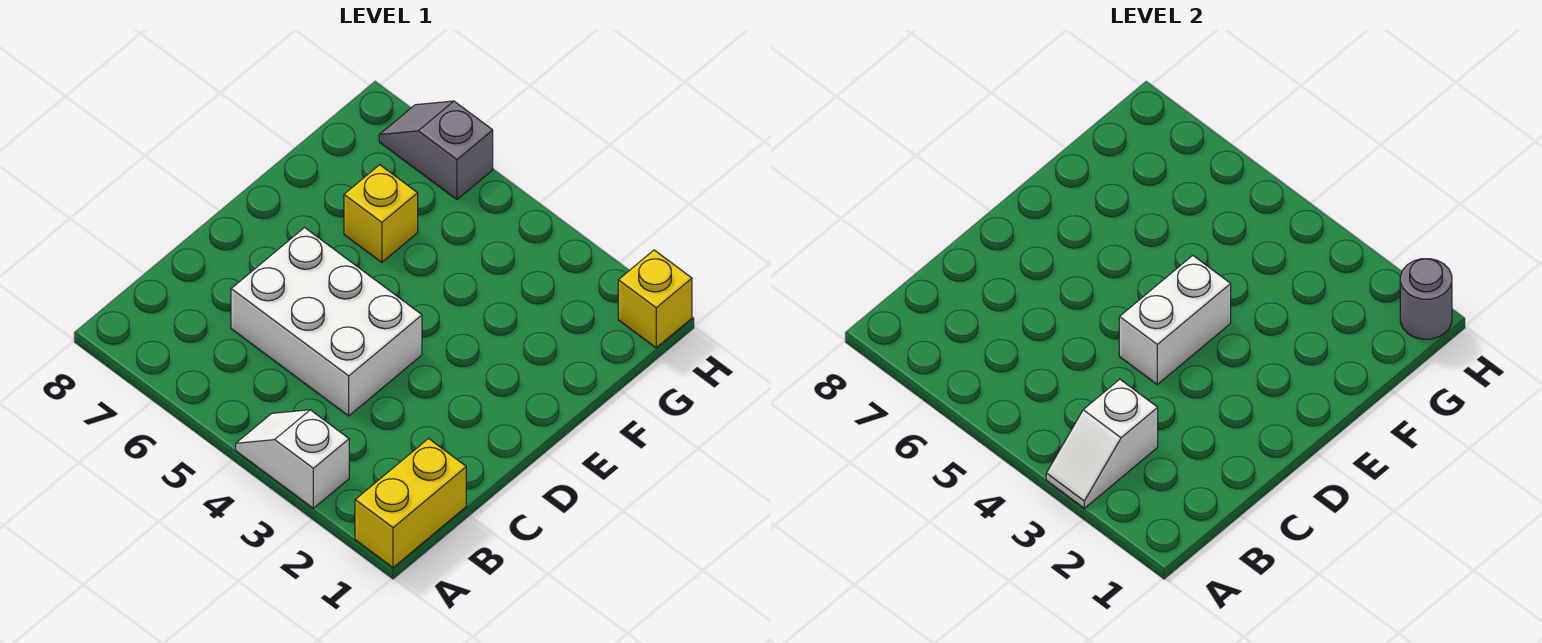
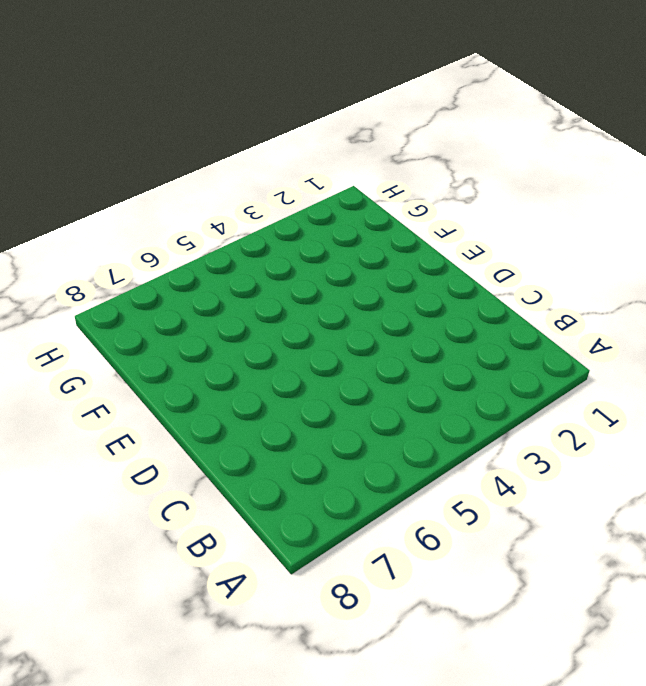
none -> yellow brick A1:B1 level 1
none -> white slope A3:A4 level 1 top 3

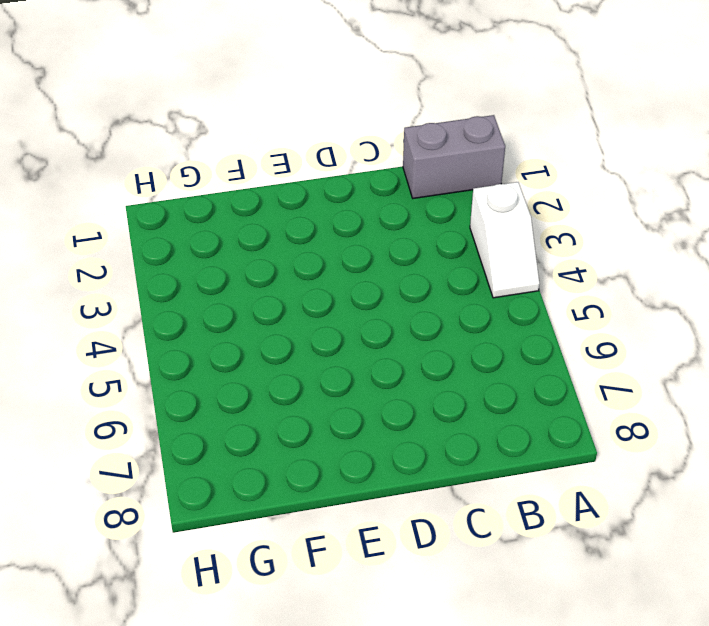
grey brick A1:B1 level 1 -> yellow brick A1:B1 level 1
none -> white brick C4:D6 level 1
none -> yellow brick F6 level 1

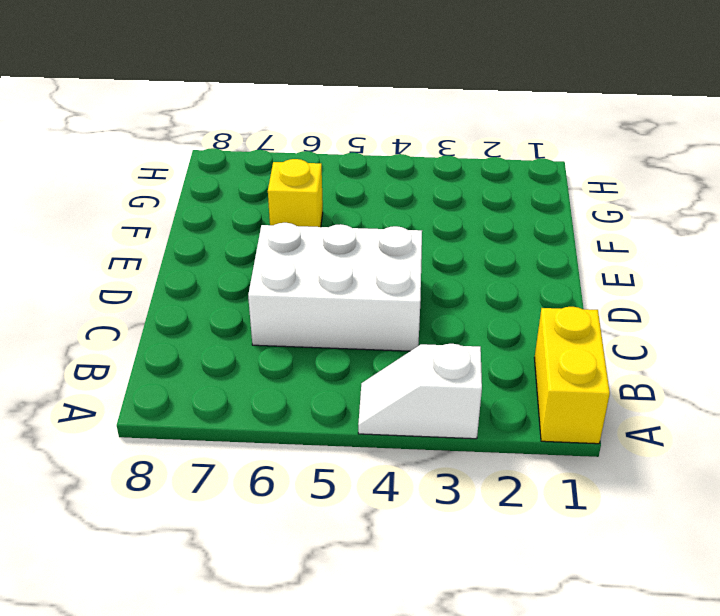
none -> yellow brick H1 level 1
none -> grey slope H6:H7 level 1 top 6

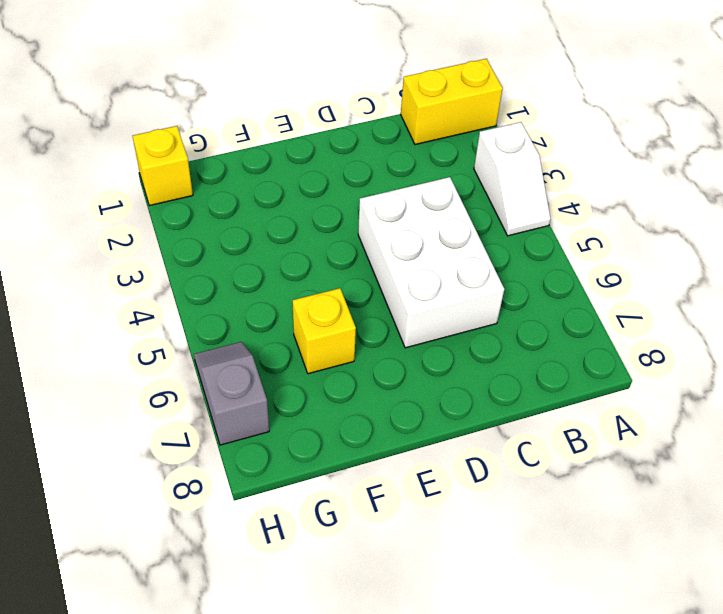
grey slope H6:H7 level 1 top 7 -> grey slope H6:H7 level 1 top 6
none -> white slope A3:B3 level 2 top B
none -> white brick D4:E4 level 2

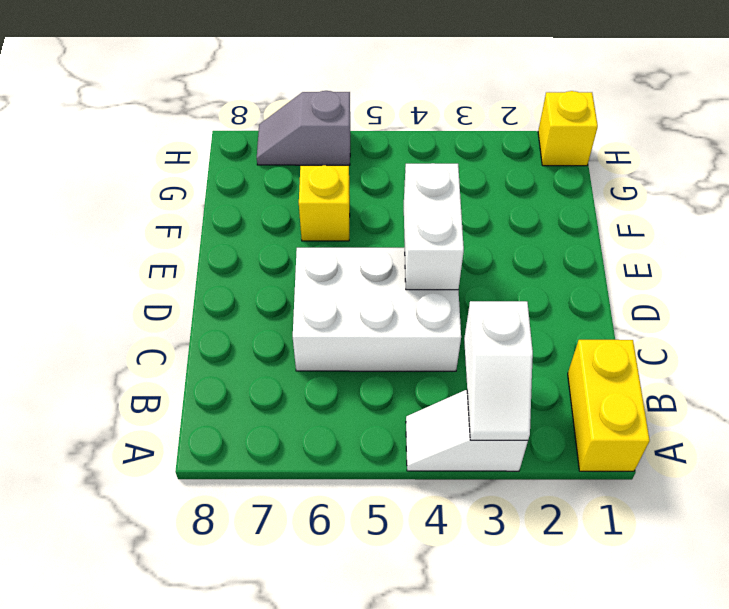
none -> grey round brick H1 level 2

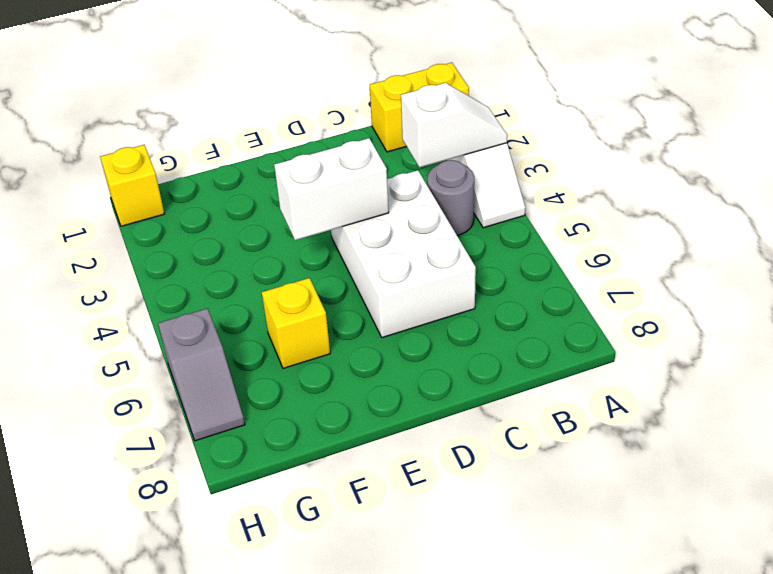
grey round brick B4 level 1 -> grey round brick H1 level 2

